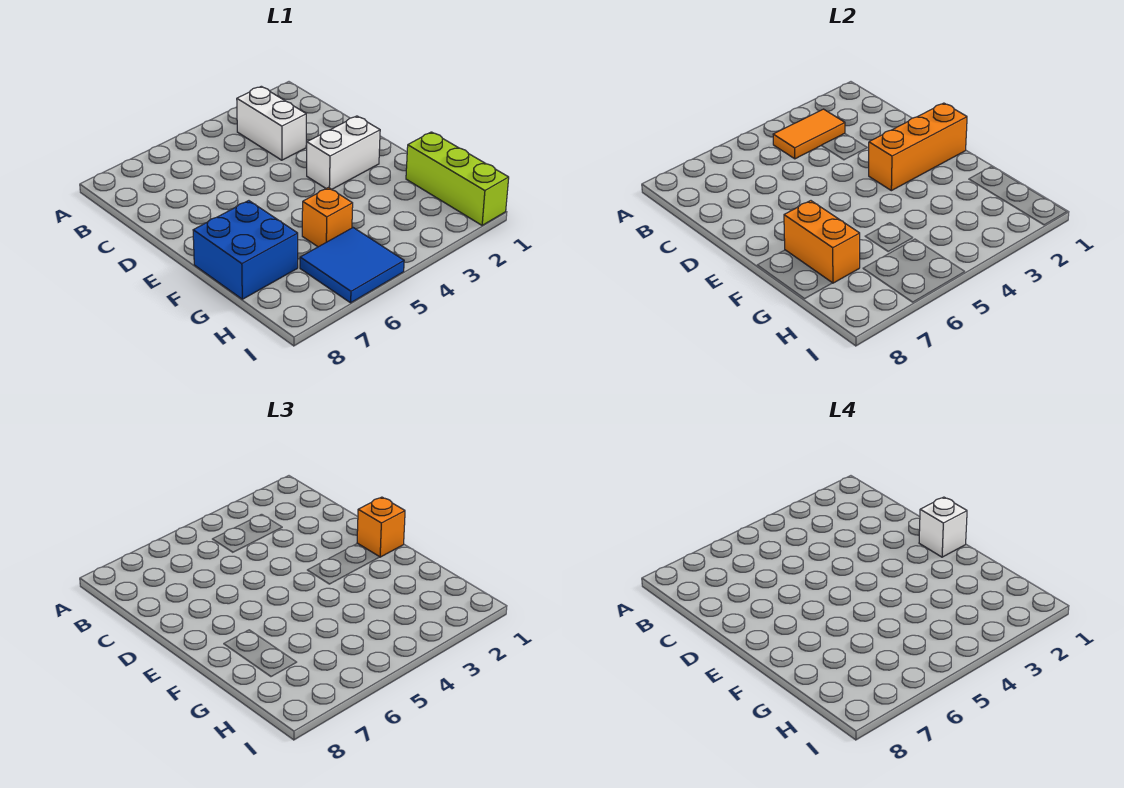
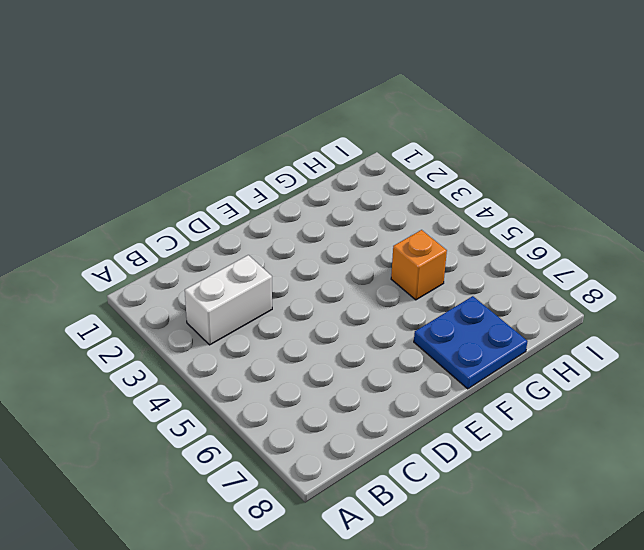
blue plate F7:G8 level 1 -> blue brick F7:G8 level 1
none -> white brick E2:E3 level 1
none -> lime brick G1:I1 level 1

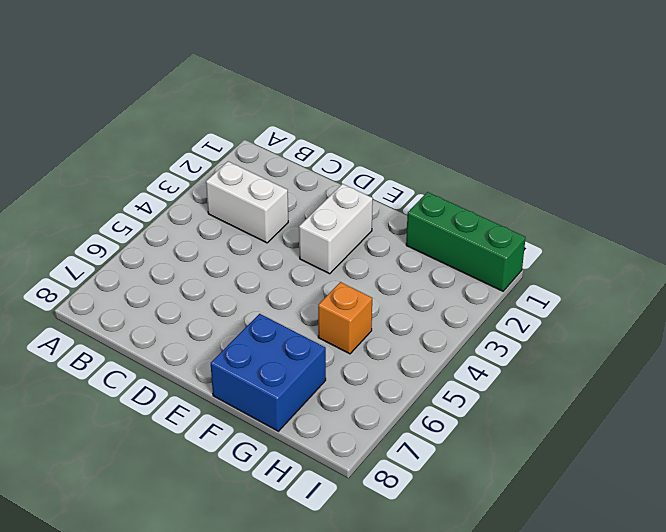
green brick G1:I1 level 1 -> lime brick G1:I1 level 1
none -> blue tile H5:I6 level 1
none -> orange tile B3:B4 level 2

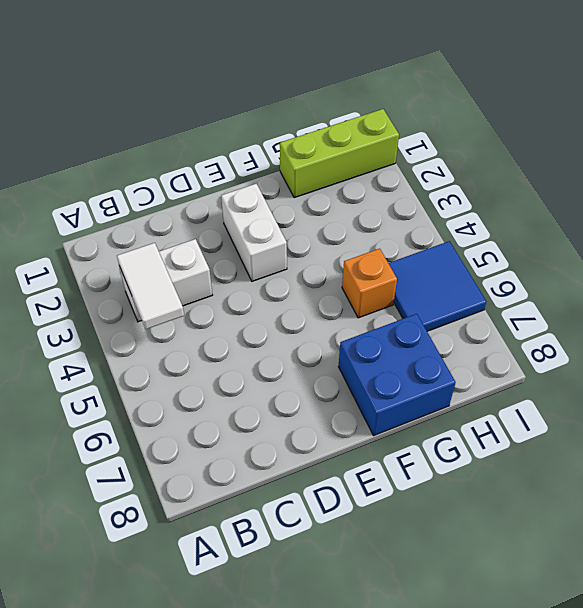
white tile B3:B4 level 2 -> orange tile B3:B4 level 2
none -> orange brick E1:E3 level 2
none -> orange brick F7:G7 level 2

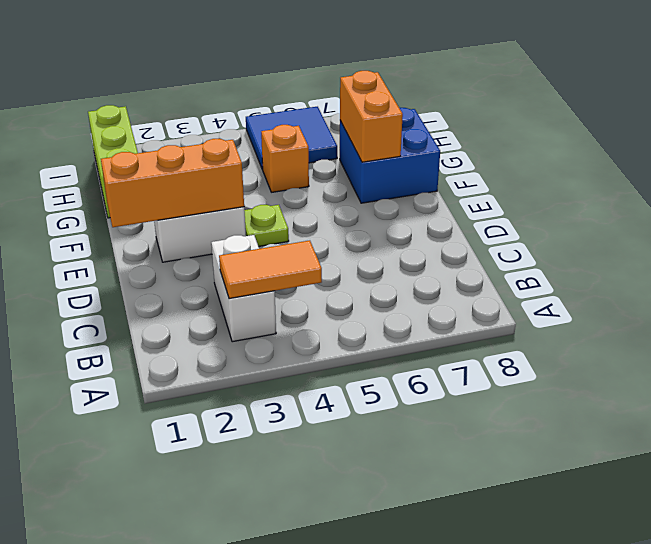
lime plate E4 level 1 -> none
none -> orange brick E1 level 3
none -> white brick E1 level 4

